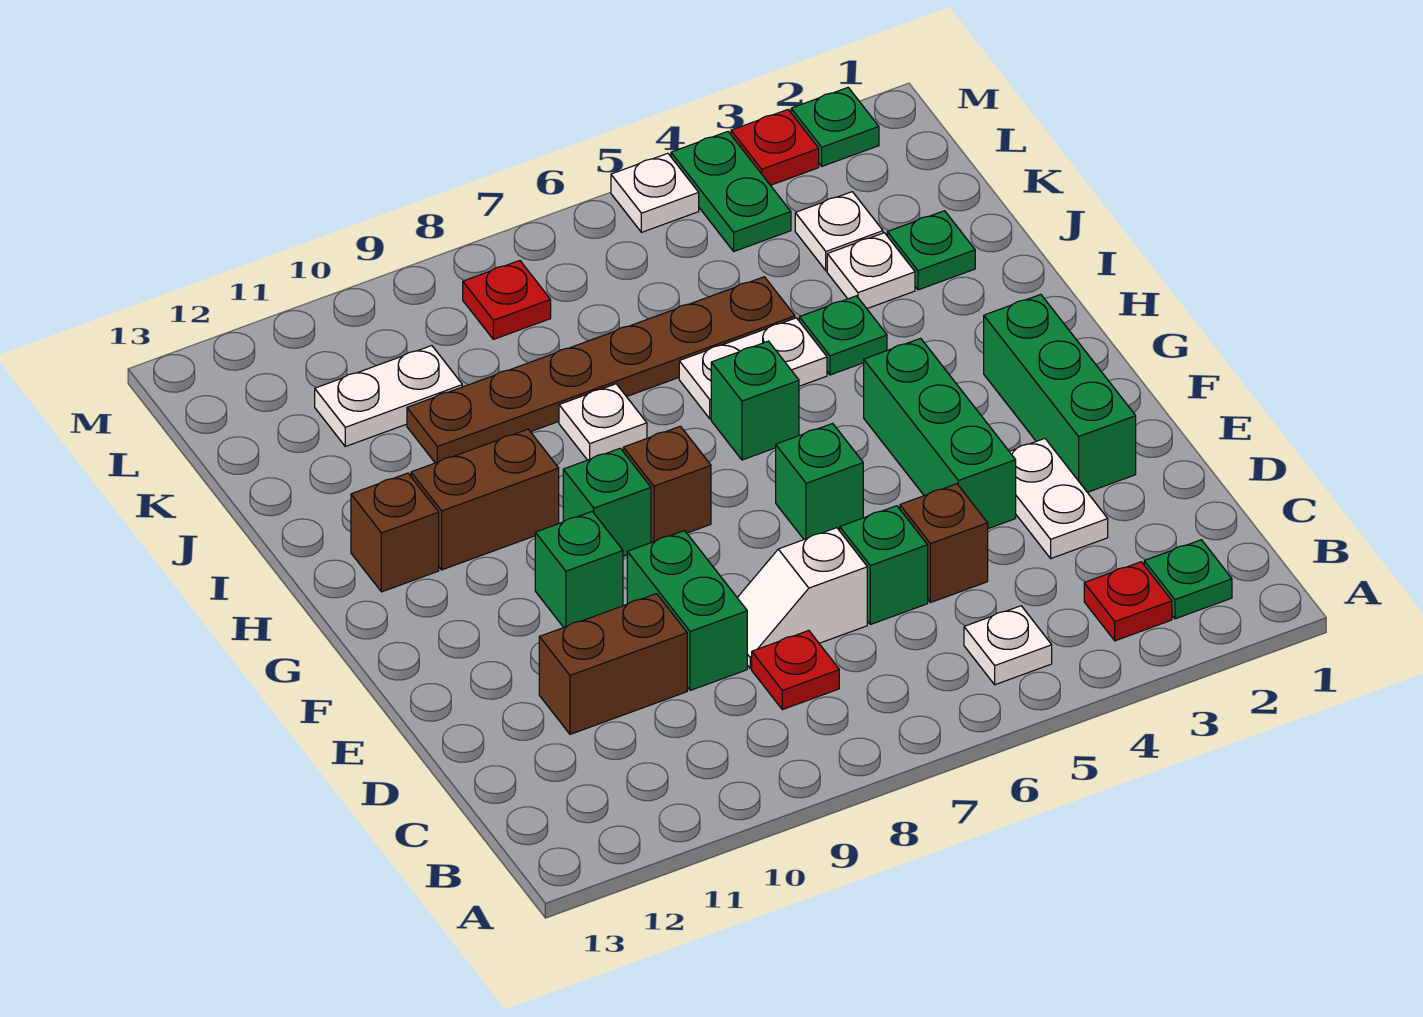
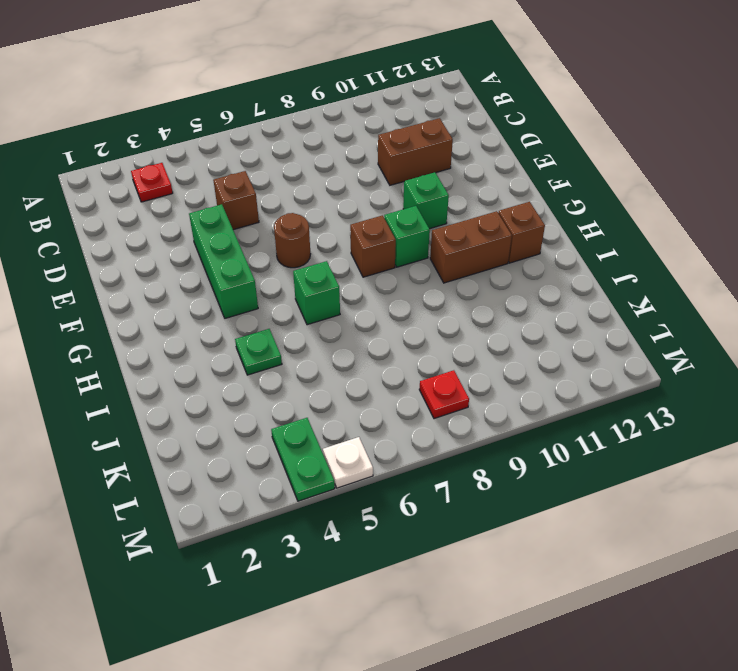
brown round brick F6 level 1 -> green brick F6 level 1
none -> green plate B2 level 1
none -> white plate B5 level 1
none -> red plate C8 level 1
none -> white plate D3:E3 level 1

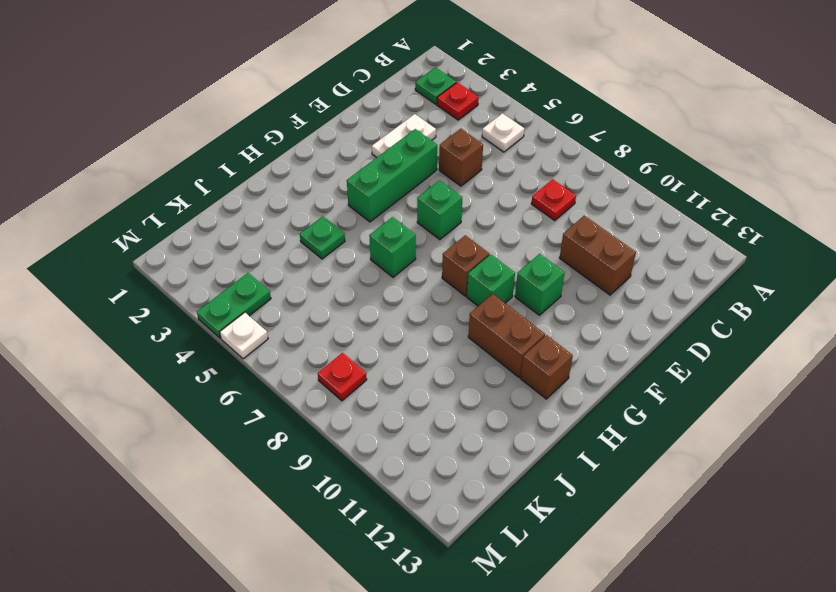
none -> green brick D6 level 1
none -> white slope D7:D8 level 1 top 7
none -> green brick D9:E9 level 1
none -> green brick E2:G2 level 1

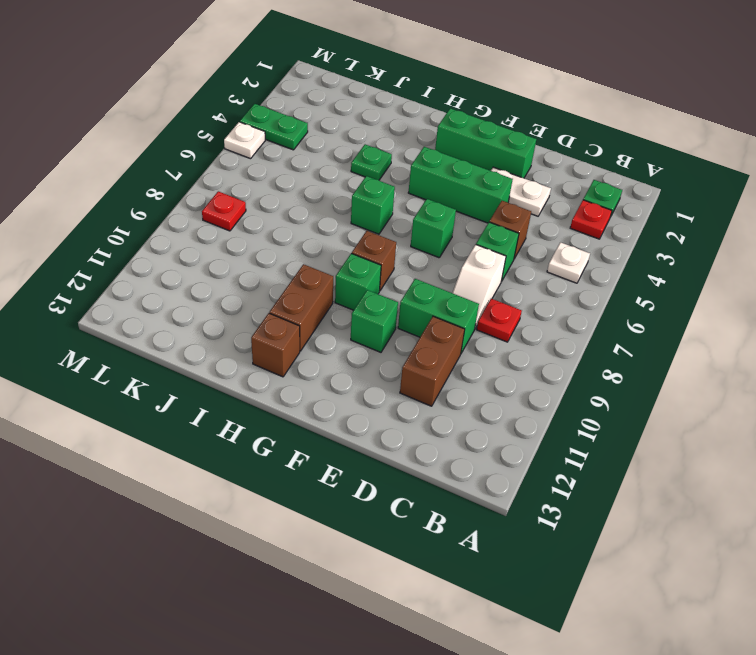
none -> white plate I5:I6 level 1
none -> white plate I8 level 1
none -> green plate J2 level 1
none -> white plate J3 level 1

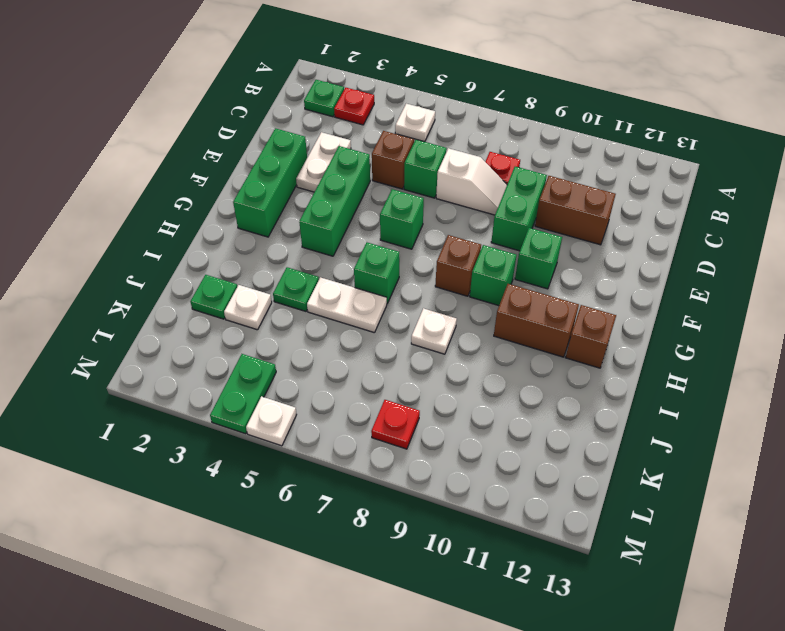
none -> brown plate J5:J10 level 1
none -> white plate K3 level 1
none -> white plate K10:K11 level 1
none -> green plate M2 level 1

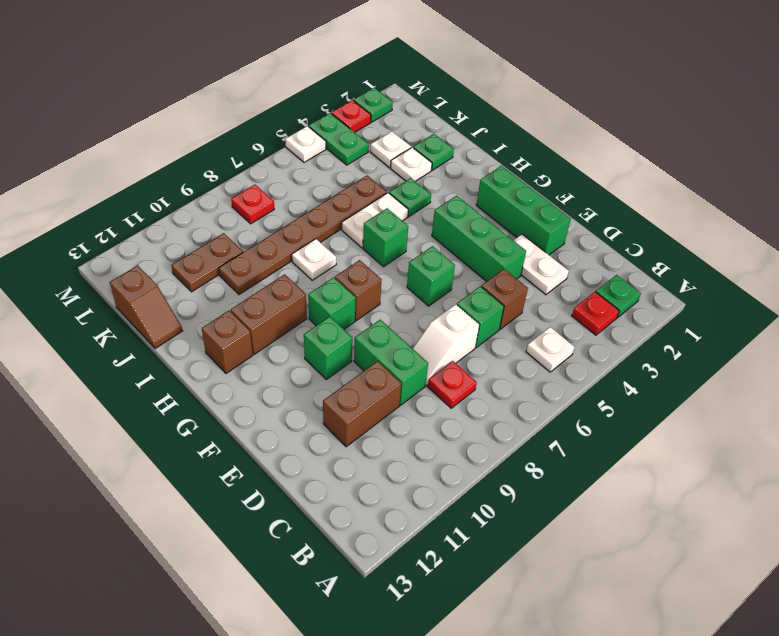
brown slope J13:K13 level 1 top K -> none
brown plate K10:K11 level 1 -> white plate K10:K11 level 1

